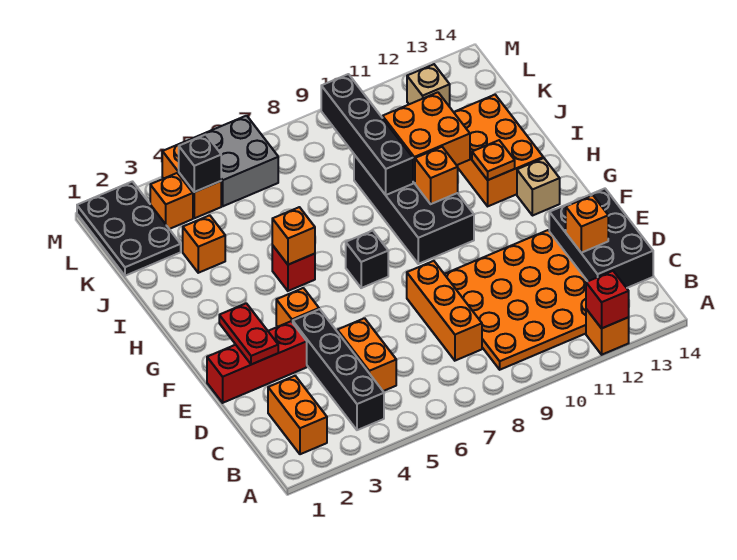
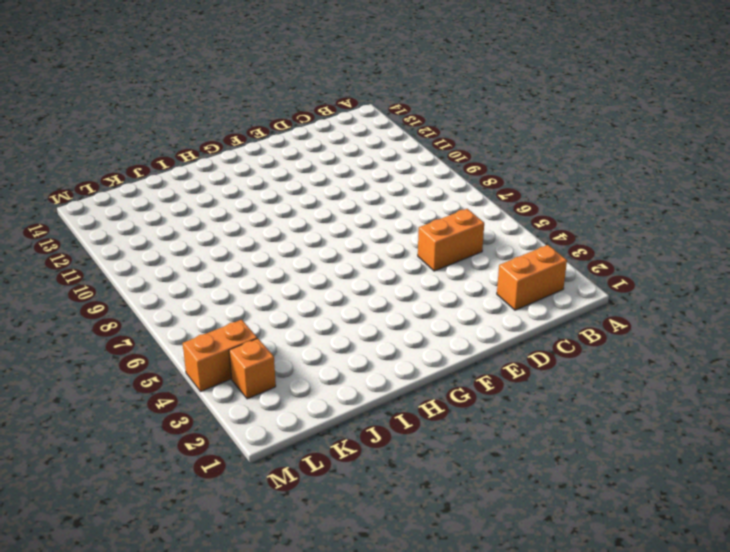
none -> orange brick A12 level 1
none -> black brick B4:E4 level 1
none -> orange plate B9:E12 level 1

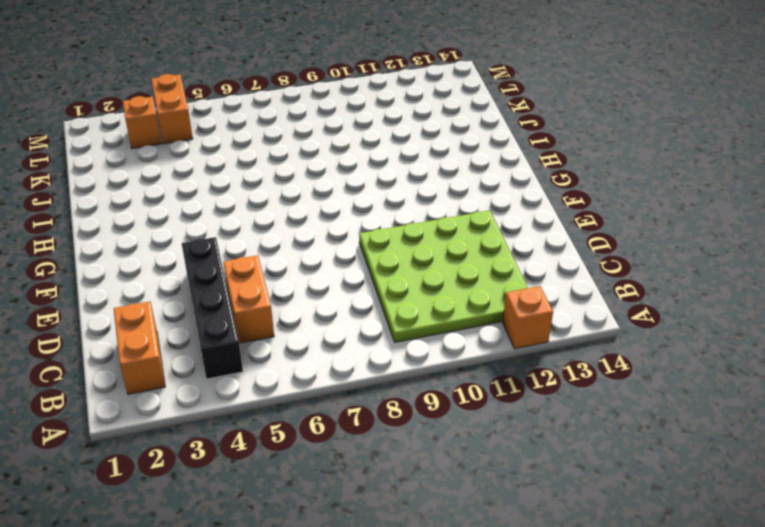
lime plate B9:E12 level 1 -> orange plate B9:E12 level 1
none -> orange brick C8:E8 level 1
none -> black brick C13:E14 level 1
none -> red brick E1:E3 level 1

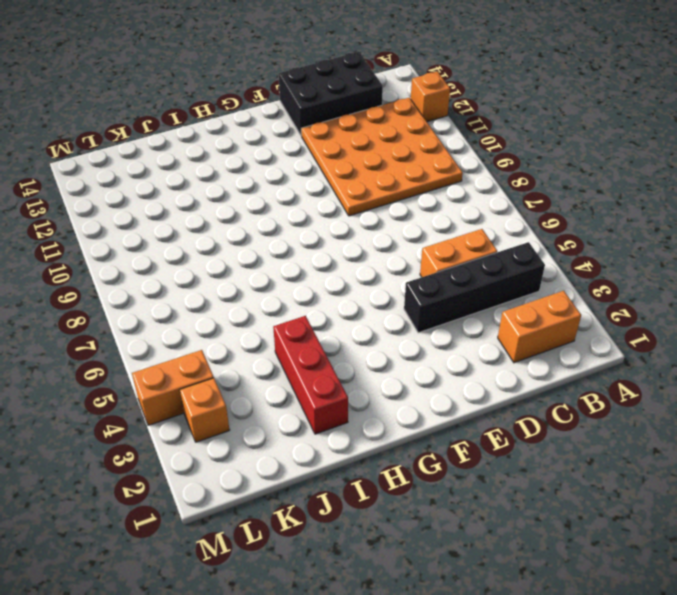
red brick I2:I4 level 1 -> red brick E1:E3 level 1
none -> orange brick C8:E8 level 1
none -> orange brick F4 level 1
none -> black brick G7 level 1

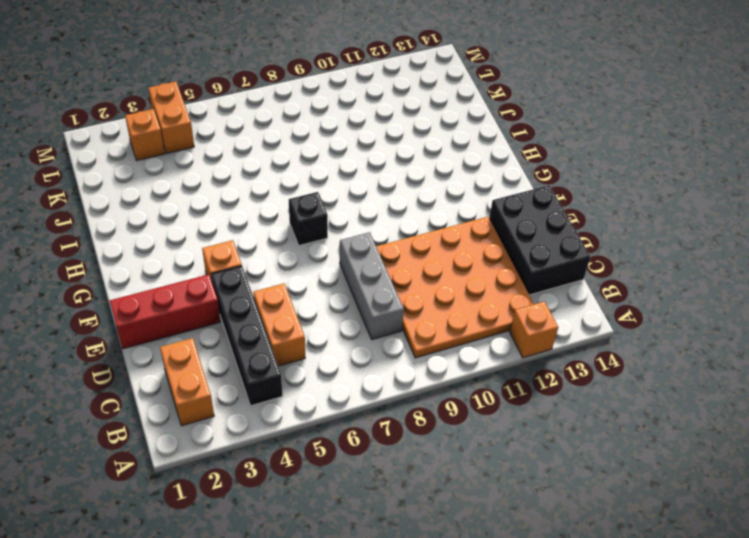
grey brick C8:E8 level 1 -> orange brick C8:E8 level 1
none -> black brick G9:J10 level 1
none -> tan brick G13 level 1
none -> red brick H5 level 1

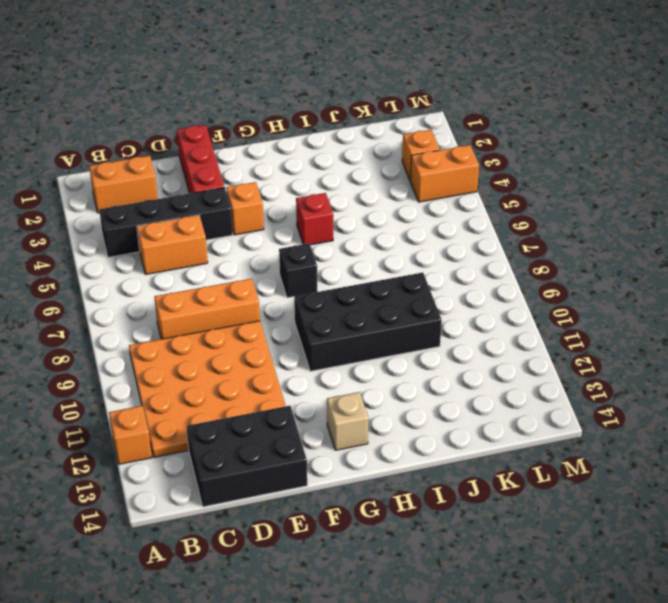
none -> orange brick H12:J13 level 1
none -> orange brick J3 level 1
none -> black plate K1:M2 level 1

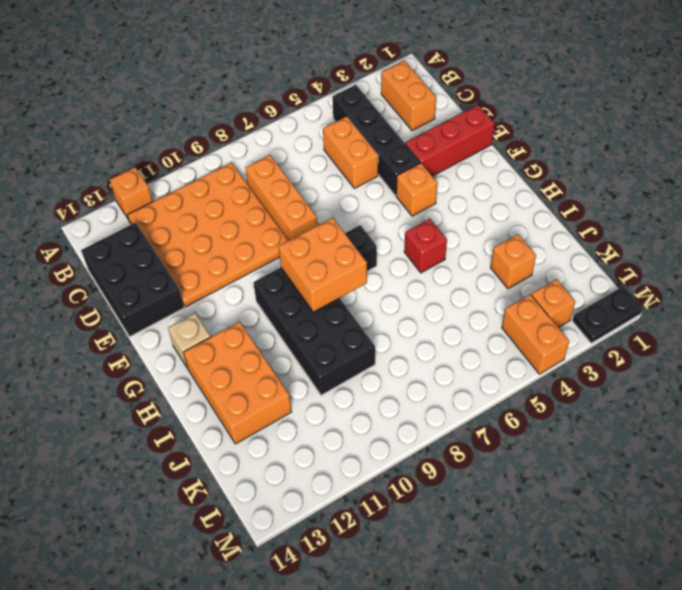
orange brick G8:H9 level 2 -> orange brick I10:J11 level 2
black plate M1:M2 level 1 -> black plate K1:M2 level 1
none -> grey brick L5:M6 level 1
none -> tan brick L12 level 1
none -> red brick A12 level 2

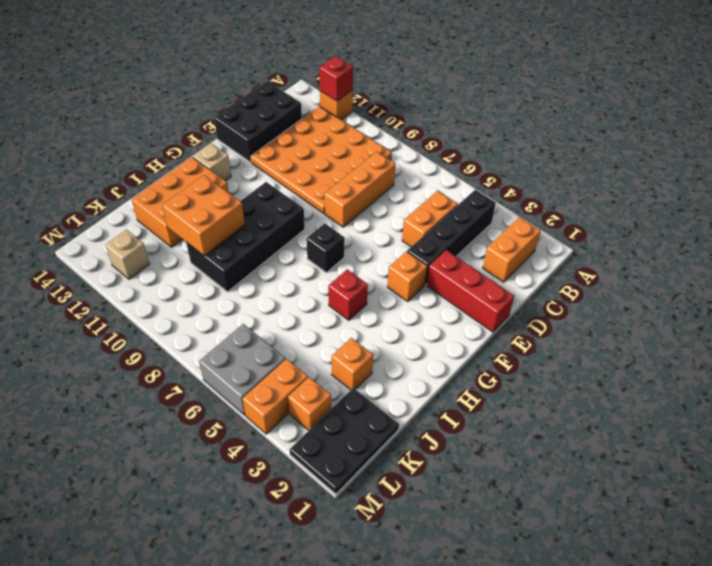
none -> orange brick D13 level 2
none -> red plate E2:F2 level 2
none -> orange brick H5 level 2

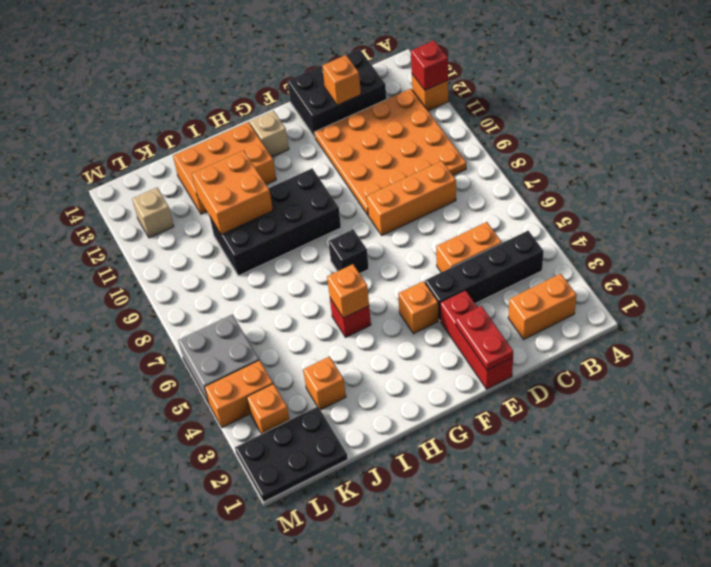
red plate E1:E2 level 2 -> red plate E2:F2 level 2
none -> orange brick H10 level 2
none -> orange plate H12 level 2
none -> black brick I9:L9 level 2

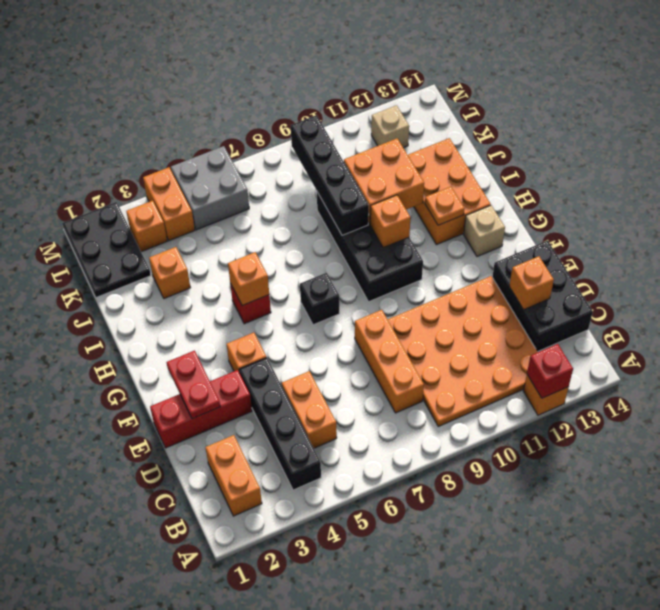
none -> black brick L4 level 2

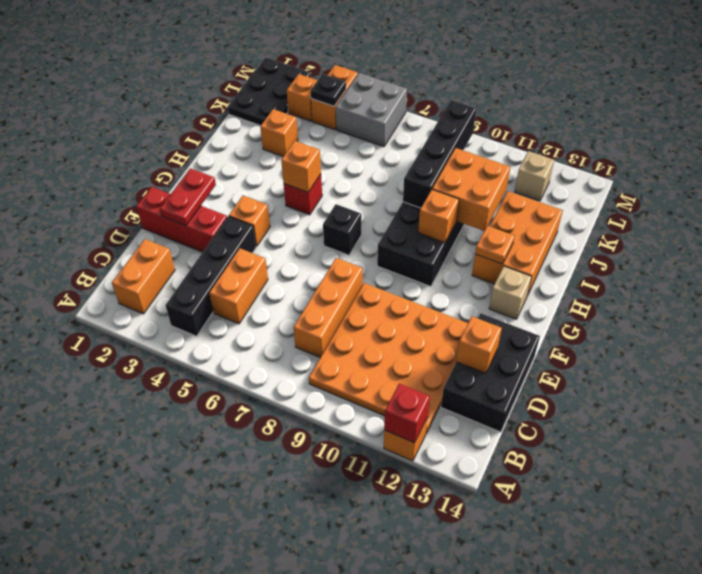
black plate L4 level 2 -> black brick L4 level 2

